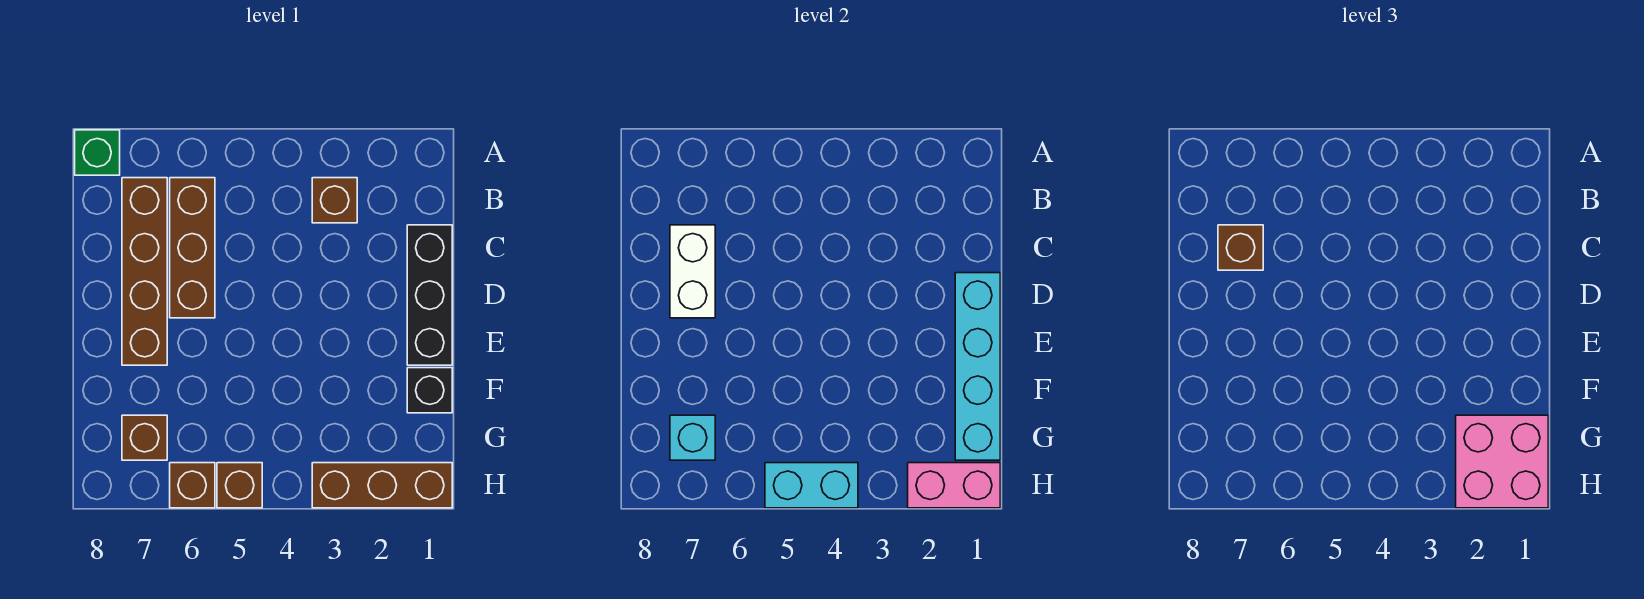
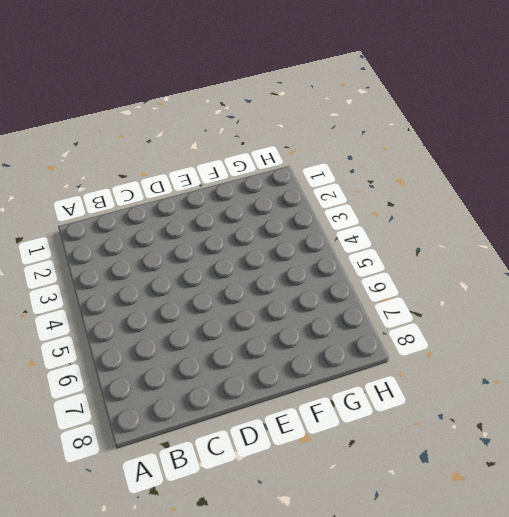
none -> green brick A8 level 1
none -> brown brick B3 level 1
none -> brown brick B6:D6 level 1

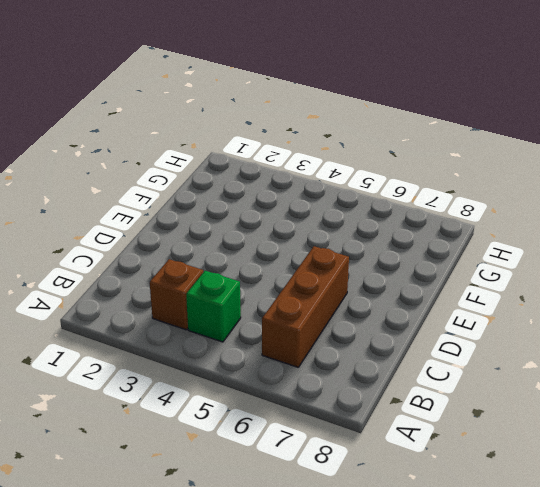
green brick B4 level 1 -> green brick A8 level 1
none -> brown brick B7:E7 level 1
none -> black brick C1:E1 level 1
none -> black brick F1 level 1

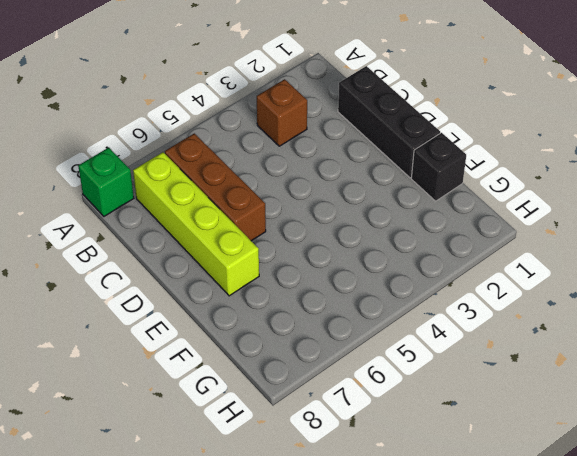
lime brick B7:E7 level 1 -> brown brick B7:E7 level 1
none -> brown brick G7 level 1
none -> brown brick H1:H3 level 1
none -> brown brick H5 level 1

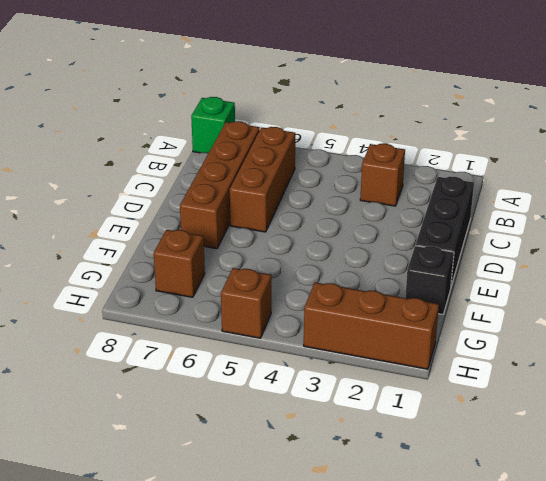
none -> brown brick H6 level 1
none -> white brick C7:D7 level 2
none -> cyan brick D1:G1 level 2

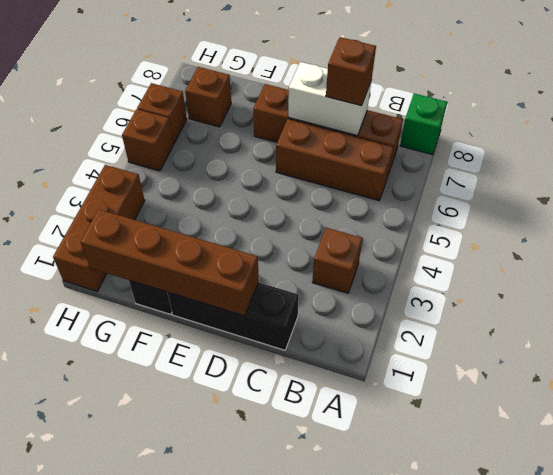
brown brick D1:G1 level 2 -> cyan brick D1:G1 level 2
none -> cyan brick G7 level 2
none -> pink brick H1:H2 level 2
none -> cyan brick H4:H5 level 2

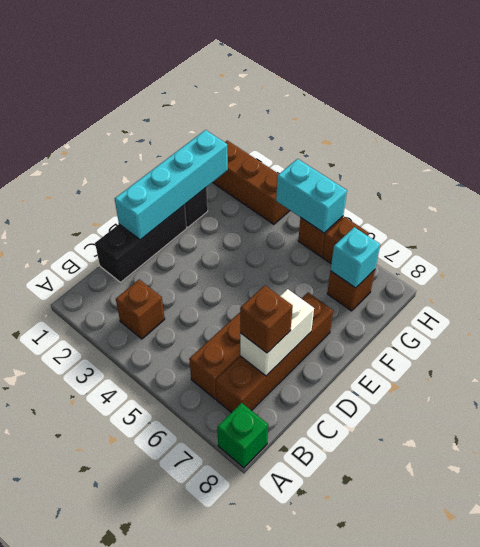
none -> pink brick H1:H2 level 2
none -> pink brick G1:H2 level 3

